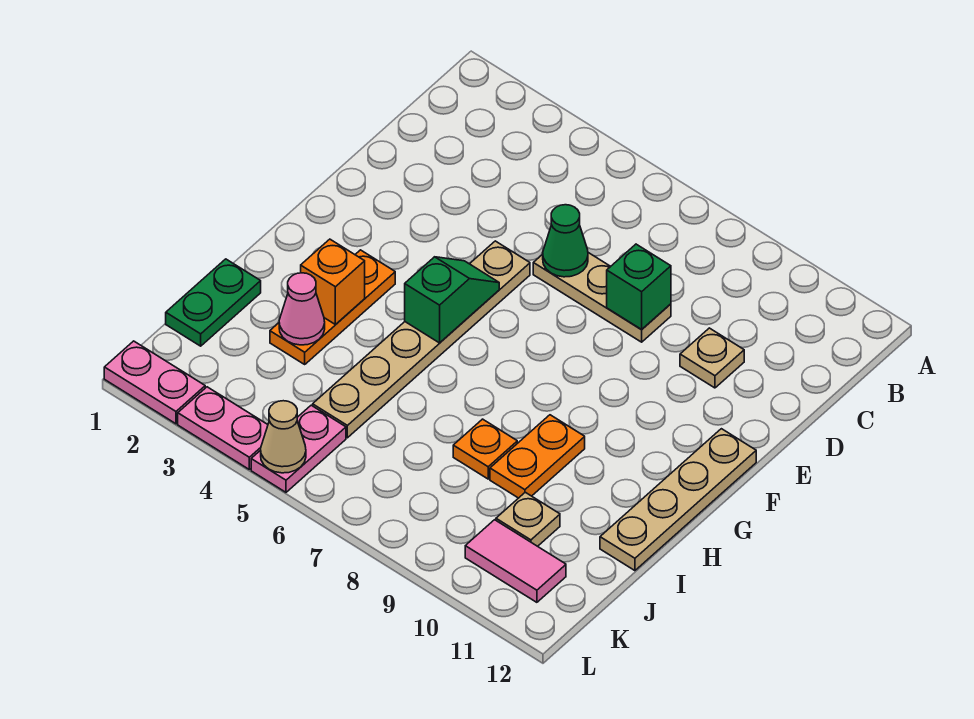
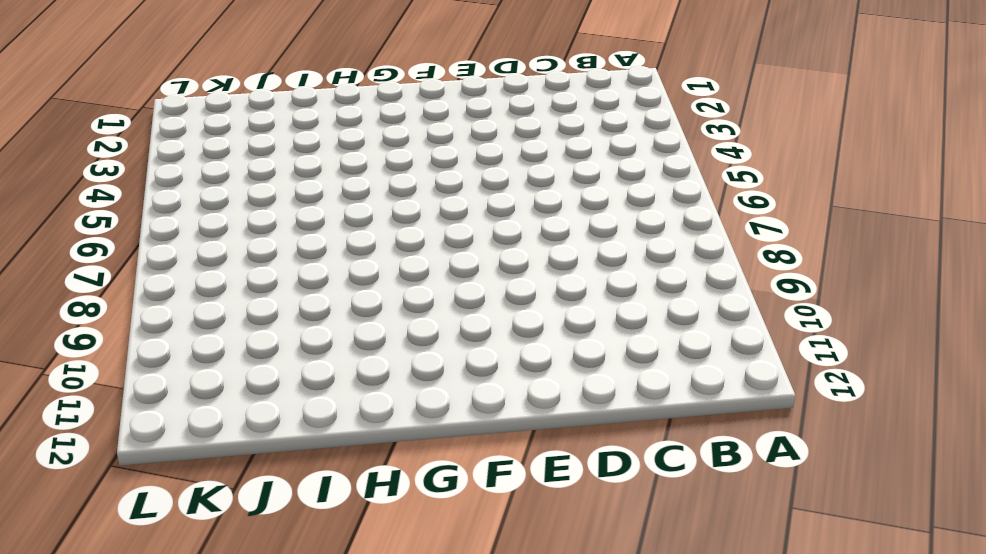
none -> tan plate D6:D8 level 1
none -> tan plate D10 level 1
none -> tan plate E5:J5 level 1

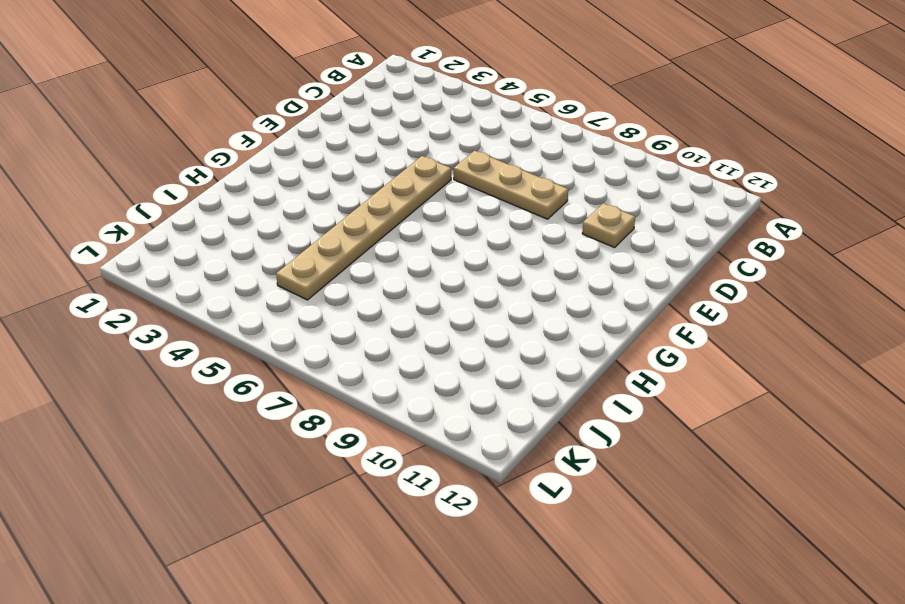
none -> tan plate F12:I12 level 1
none -> orange plate G3:I3 level 1
none -> orange plate H9:I9 level 1

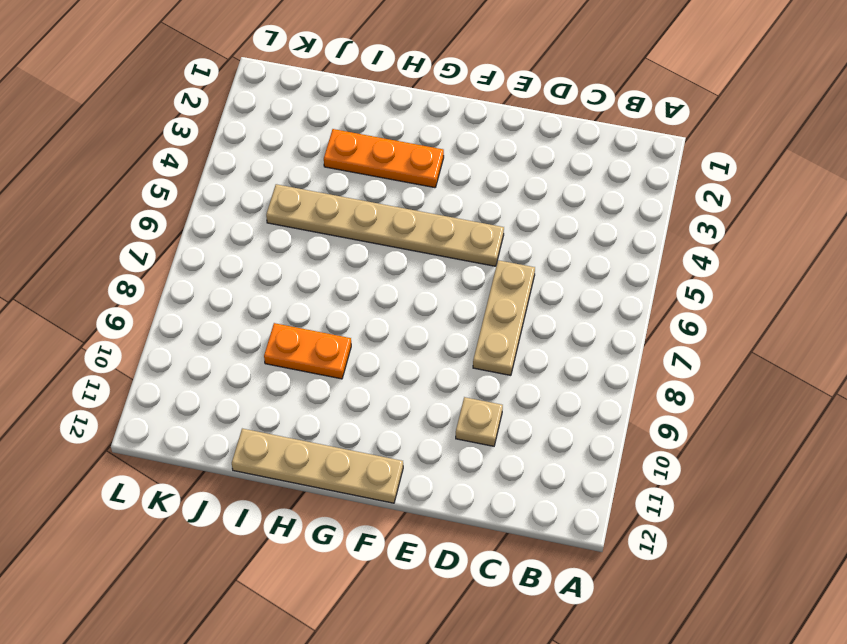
none -> green plate I1:J1 level 1
none -> orange plate I8 level 1
none -> tan plate J10 level 1

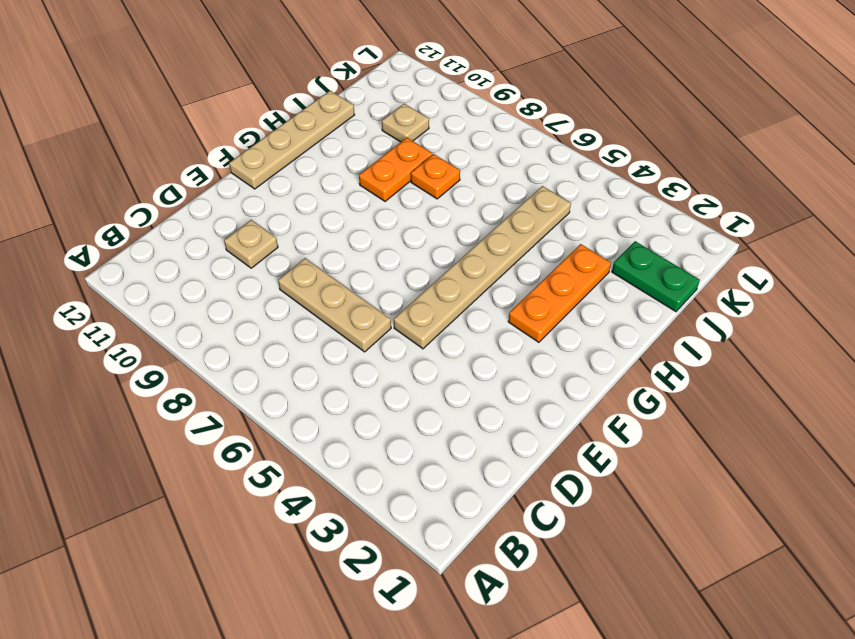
green plate J1:J2 level 1 -> green plate I1:J1 level 1
none -> pink plate K5:L5 level 1
none -> pink tile K10:K11 level 1
none -> pink plate L1:L2 level 1

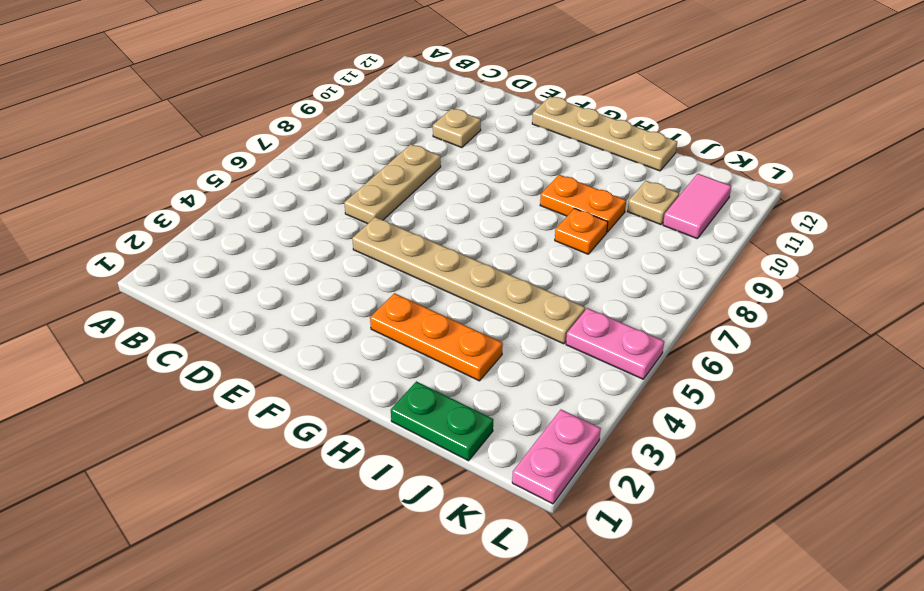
none -> pink plate L3:L4 level 1
none -> green cone D6 level 2
none -> green brick D8 level 2

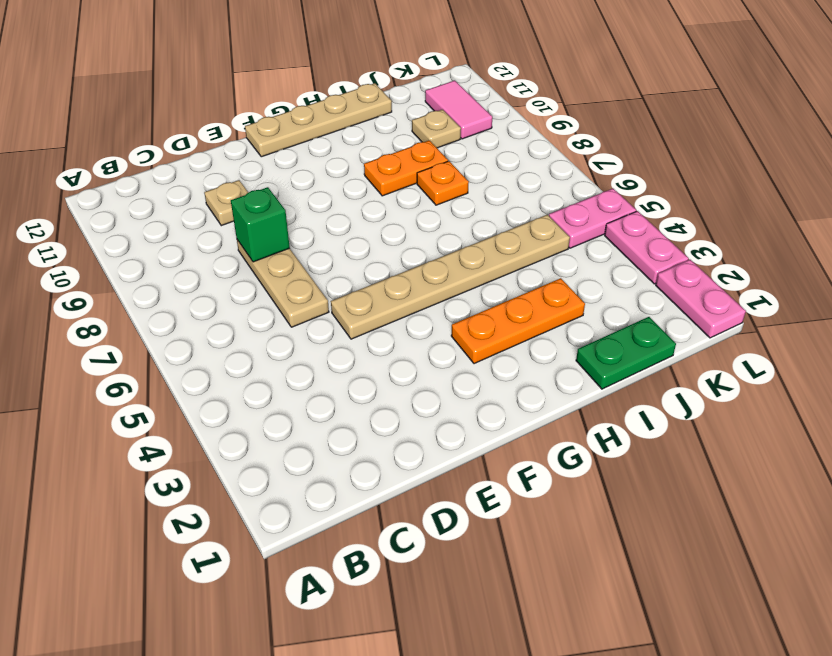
none -> green cone D6 level 2
none -> green slope F5:G5 level 2 top G
none -> orange brick H3 level 2

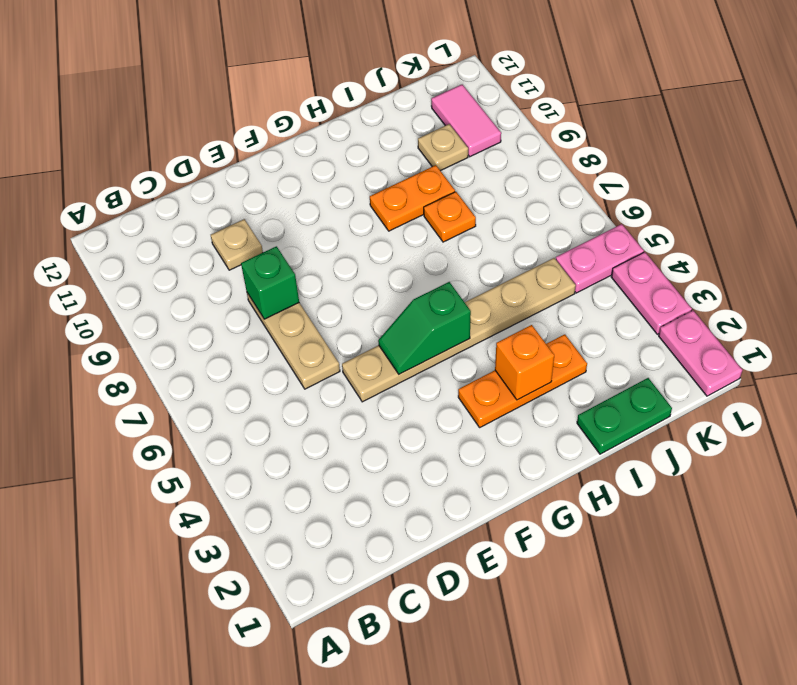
none -> tan plate F12:I12 level 1
none -> green cone D6 level 2
none -> pink cone I3 level 2

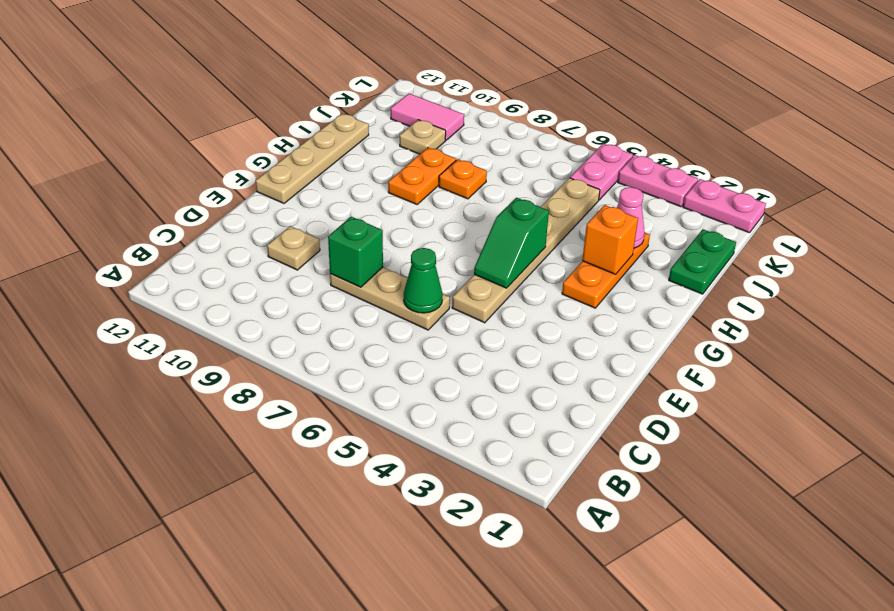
none -> tan cone L5 level 2

